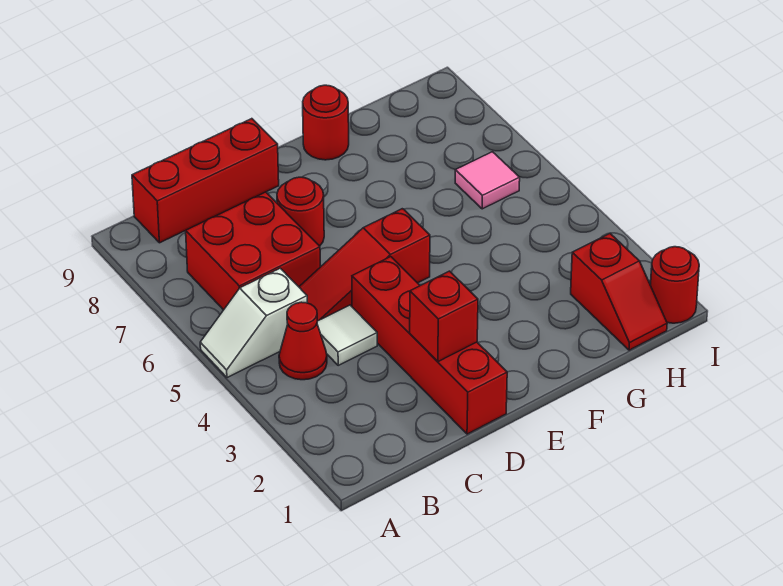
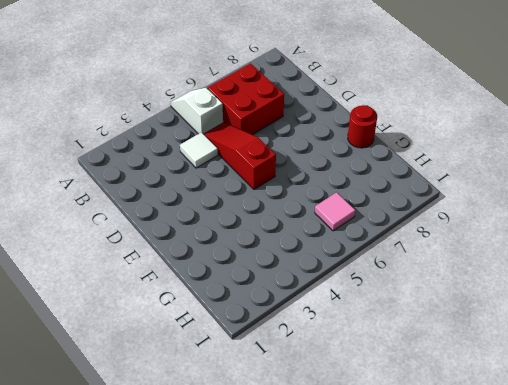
none -> red cone B4 level 1
none -> red brick B9:D9 level 1
none -> red brick D1:D4 level 1

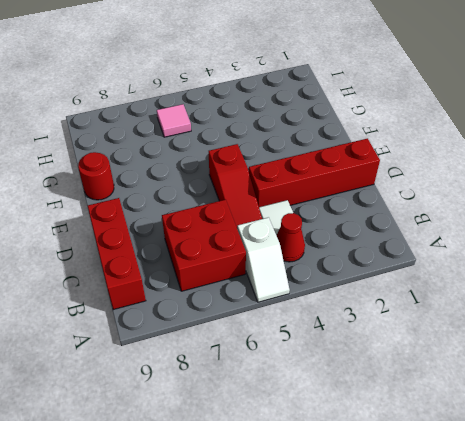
none -> red round brick D7 level 1
none -> red slope H1:H2 level 1 top 2
none -> red round brick I1 level 1

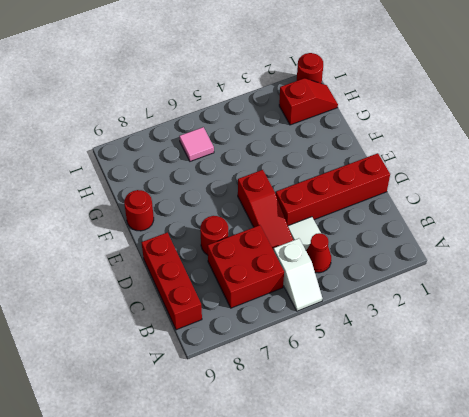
none -> red brick D2 level 2

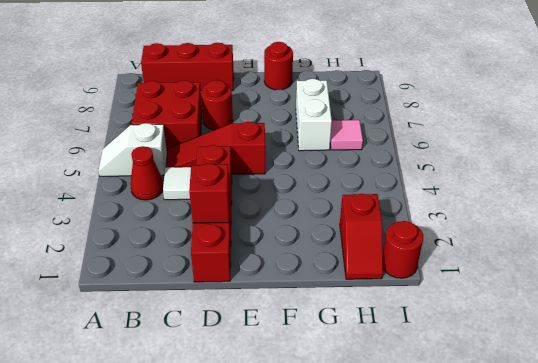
white brick G6:G7 level 1 -> none

